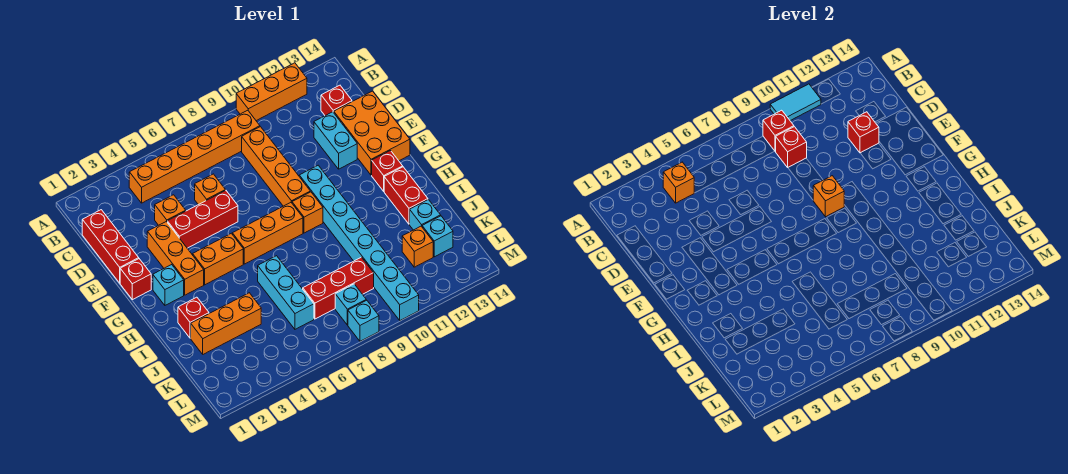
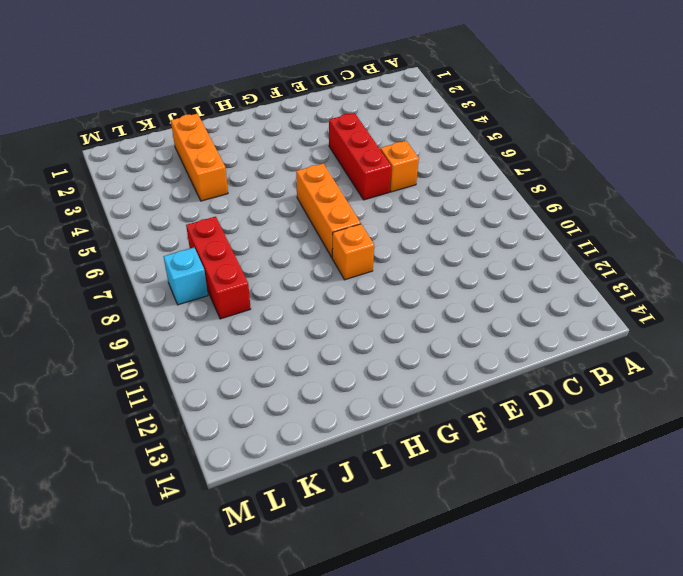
none -> orange brick A10:A12 level 1
none -> orange brick B4:B9 level 1
none -> red brick C1:E1 level 1
none -> orange brick C9:F9 level 1

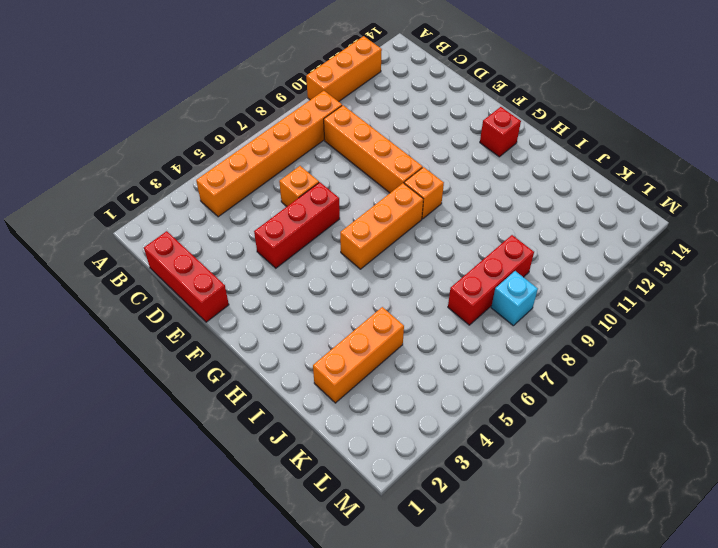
none -> red brick C13 level 1
none -> orange brick D4 level 1
none -> cyan brick D12:E12 level 1
none -> orange brick D13:F14 level 1

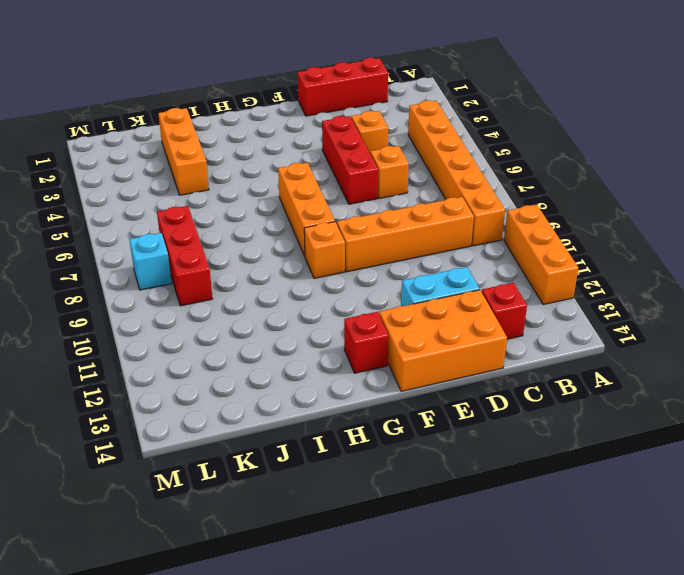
none -> orange brick E3:G3 level 1
none -> red brick F1 level 1
none -> cyan brick F10:M10 level 1
none -> cyan brick G2 level 1

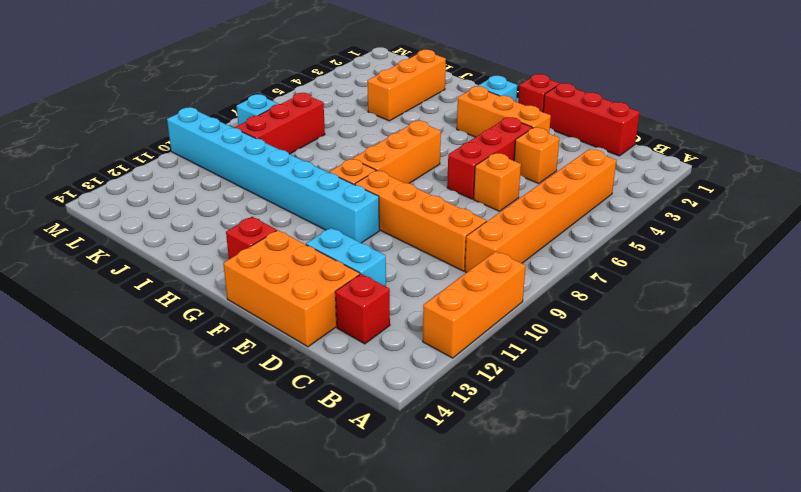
none -> orange brick G4:G5 level 1
none -> red brick H13:I13 level 1
none -> red brick I2 level 1
none -> cyan brick I6:K6 level 1

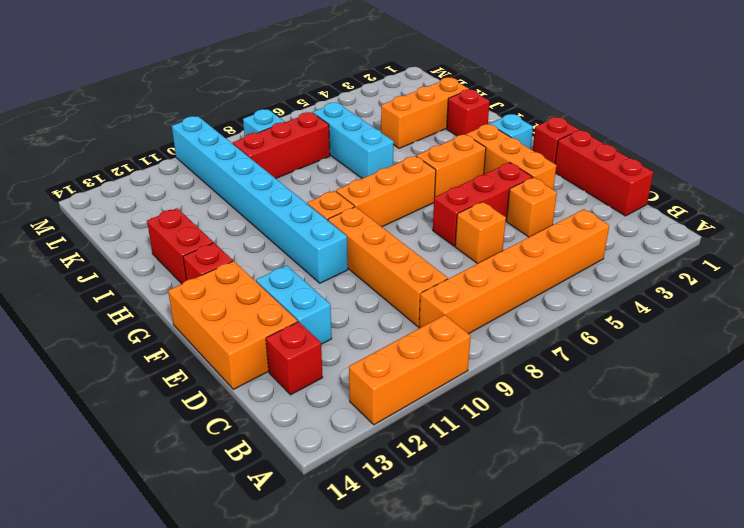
none -> cyan brick J13 level 1
none -> orange brick K12 level 1
none -> cyan brick K13 level 1
none -> cyan brick M8 level 1

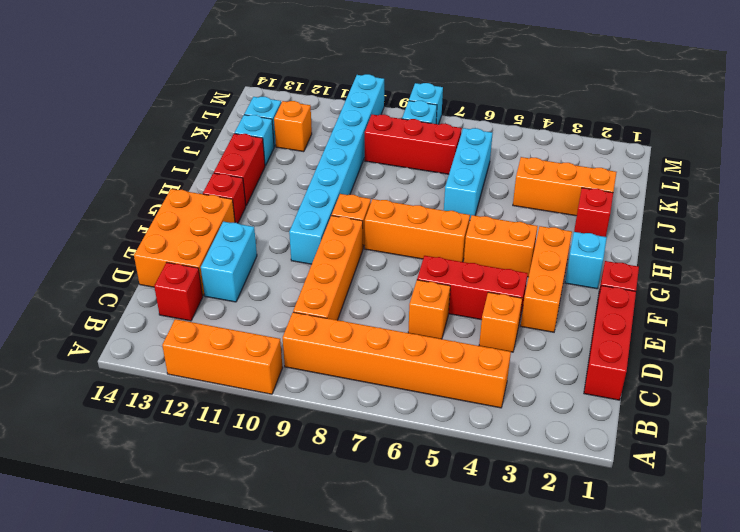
none -> cyan tile A10:A11 level 2
none -> orange brick B4 level 2
none -> red brick B9 level 2
none -> red brick C9 level 2

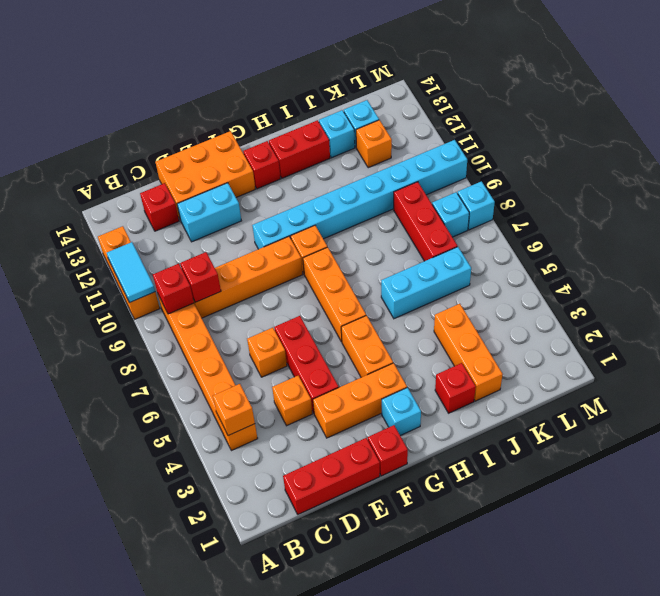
none -> red brick D12 level 2
none -> orange brick F9 level 2

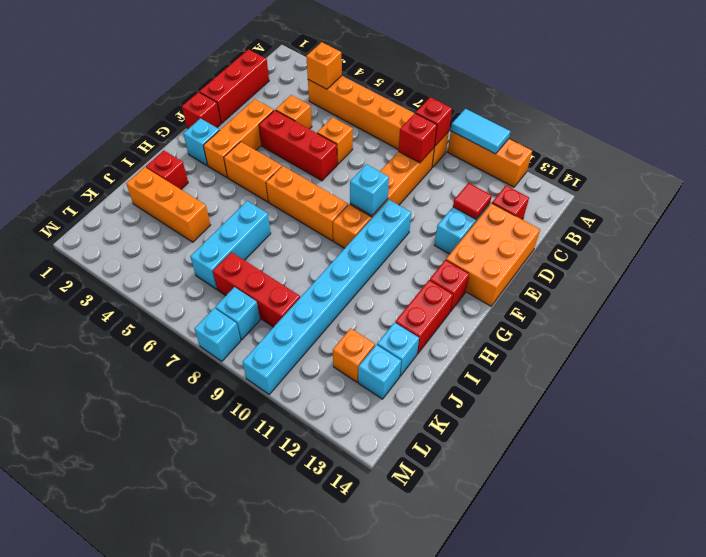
red tile D12 level 2 -> red brick D12 level 2
cyan brick F9 level 2 -> orange brick F9 level 2

